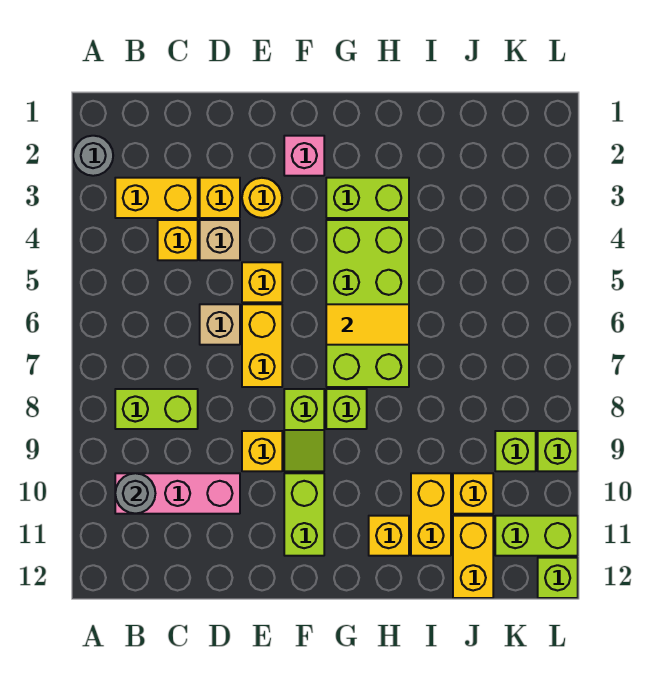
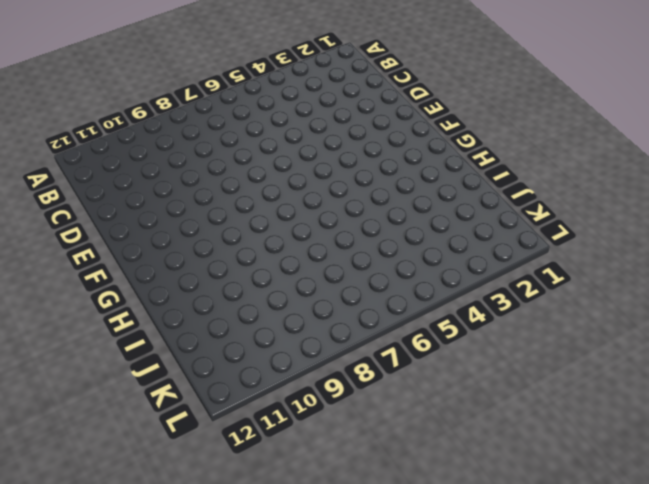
none -> grey round brick A2 level 1
none -> yellow brick B3:C3 level 1
none -> lime brick B8:C8 level 1

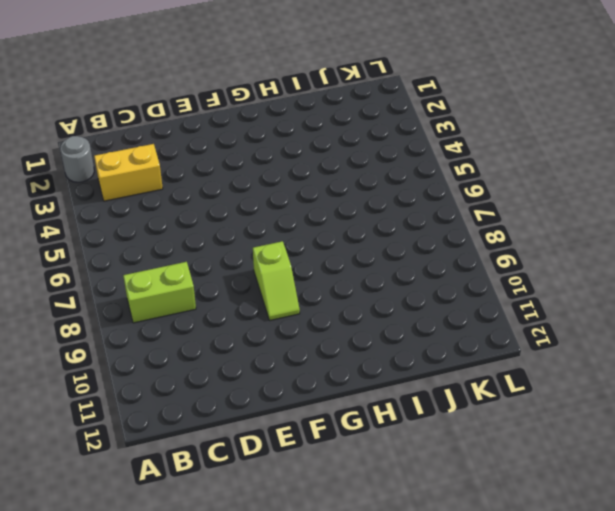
none -> pink brick B10:D10 level 1
none -> yellow brick C4 level 1
none -> yellow brick D3 level 1

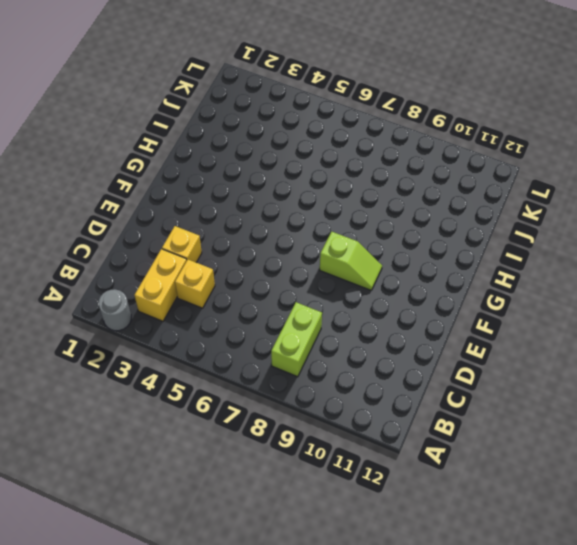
none -> pink brick B10:D10 level 1
none -> tan brick D4 level 1
none -> tan brick D6 level 1

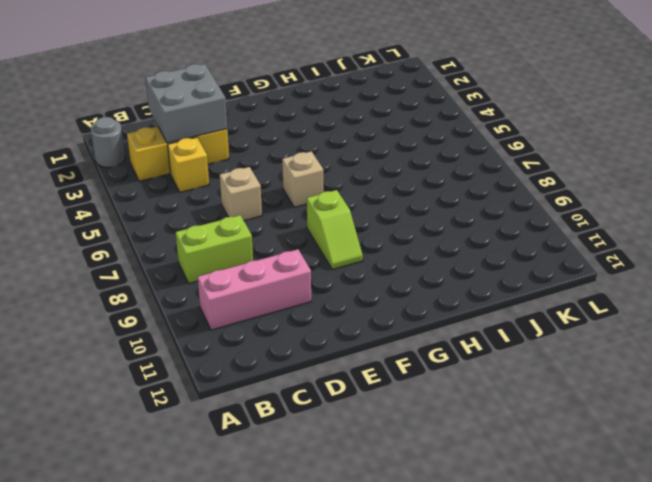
grey brick C2:D3 level 2 -> none
tan brick F6 level 1 -> tan brick D4 level 1
none -> yellow round brick E3 level 1
none -> yellow brick E5 level 1
none -> yellow brick E6:E7 level 1

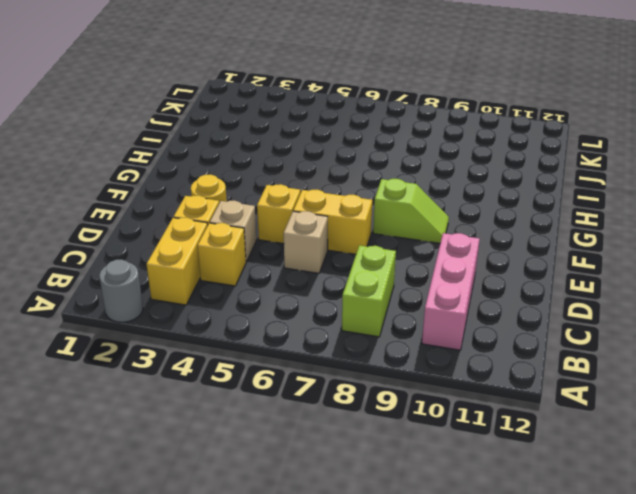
none -> yellow brick E9 level 1
none -> pink brick F2 level 1
none -> lime brick F10:F11 level 1

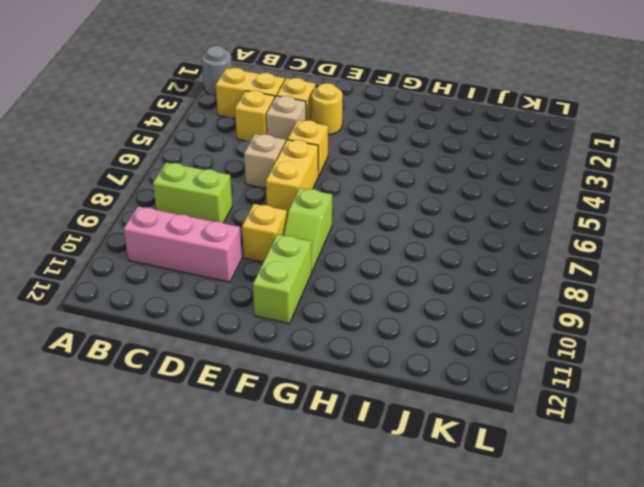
none -> pink brick F2 level 1
none -> lime brick G3:H3 level 1
none -> lime brick G4:H7 level 1

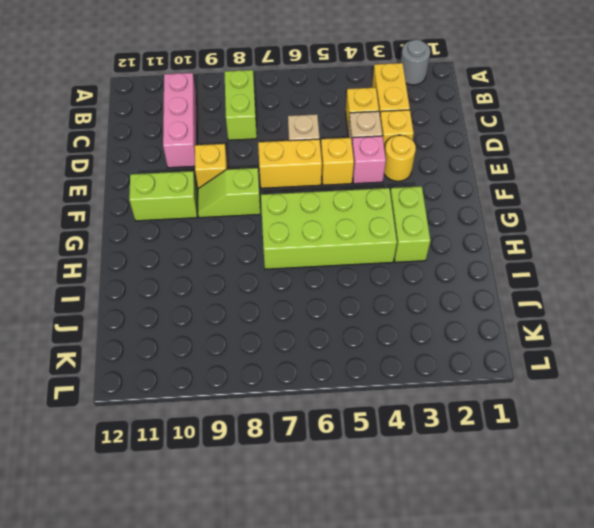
pink brick E4 level 1 -> pink brick F2 level 1
none -> lime brick G8 level 1
none -> yellow brick H11 level 1
none -> yellow brick I10:I11 level 1

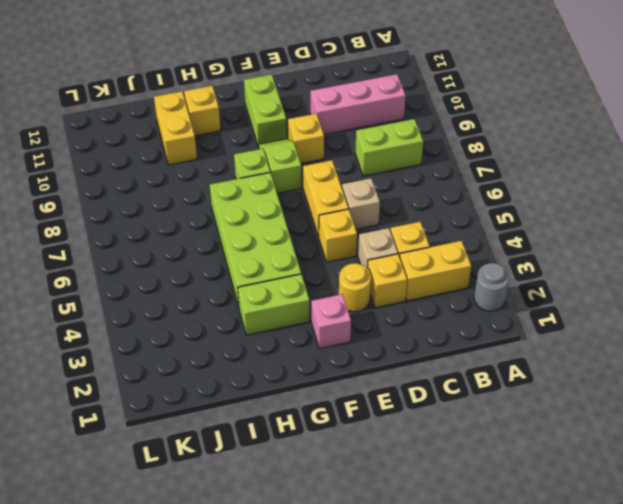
none -> yellow brick J10 level 1
none -> yellow brick J11:J12 level 1
none -> lime brick K9 level 1

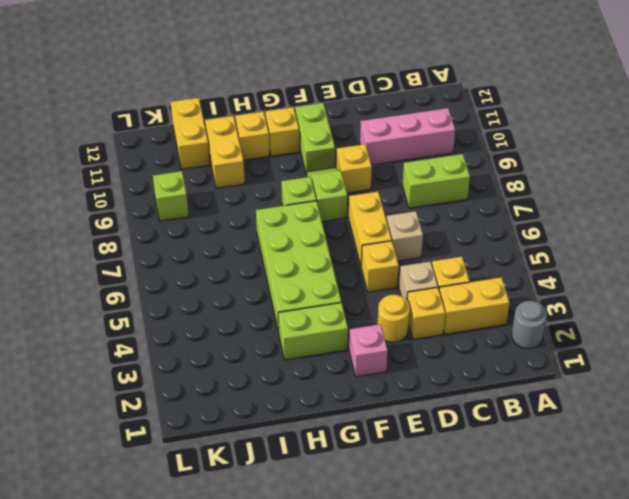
yellow brick G11 level 1 -> yellow brick J10 level 1
none -> lime brick K11:L11 level 1
none -> lime brick L9 level 1
none -> lime brick L12 level 1

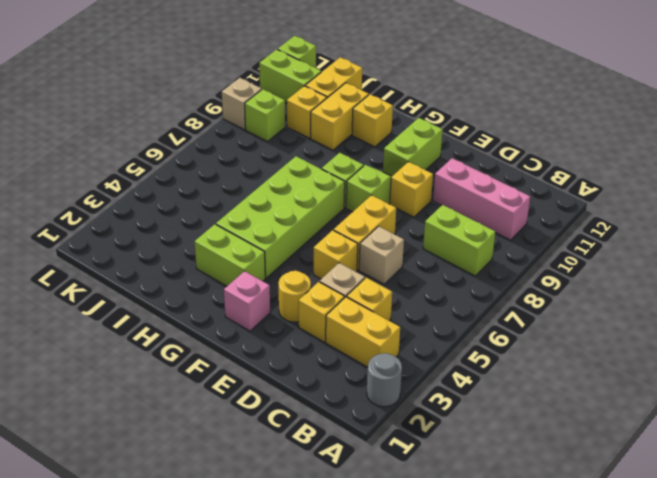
tan brick L9 level 1 -> lime brick L9 level 1
none -> grey round brick B10 level 2
none -> yellow tile G6:H6 level 2

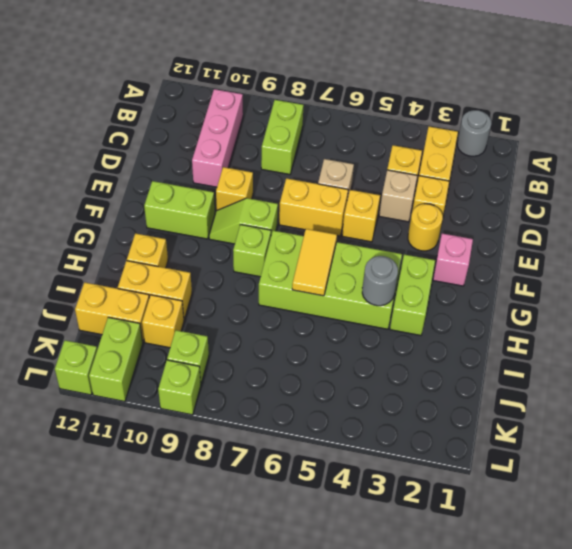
grey round brick H4 level 2 -> grey round brick B10 level 2

